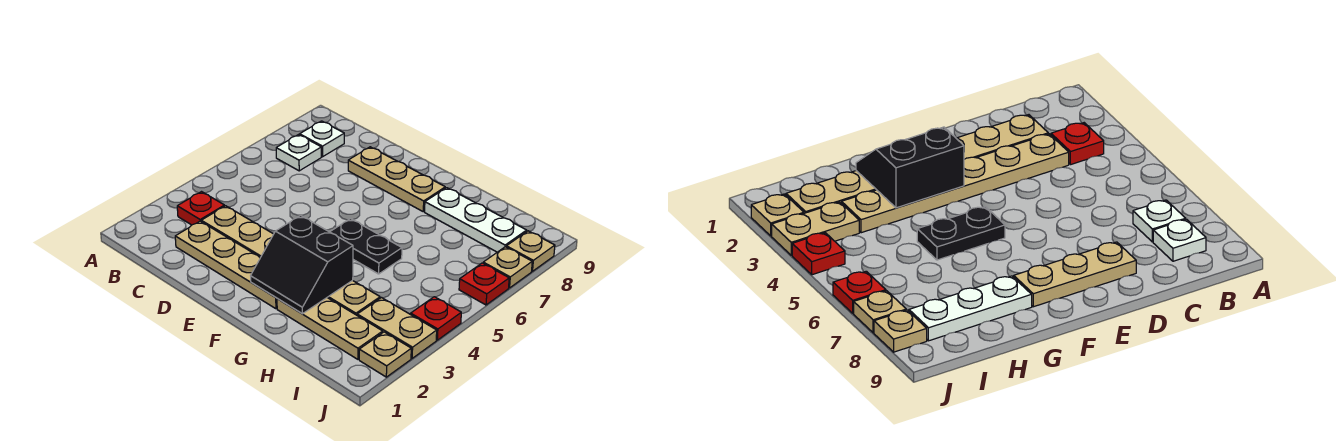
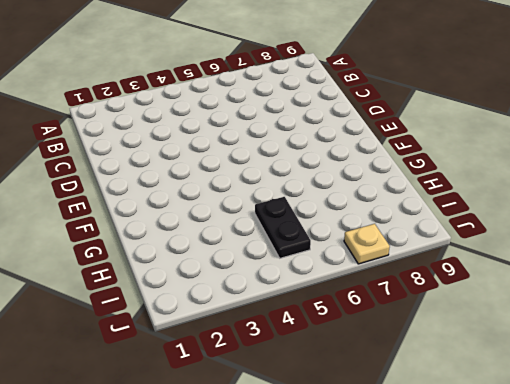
black plate H5:I5 level 1 -> black plate F5:G5 level 1
none -> red plate B3 level 1
none -> white plate B7 level 1
none -> white plate B8 level 1

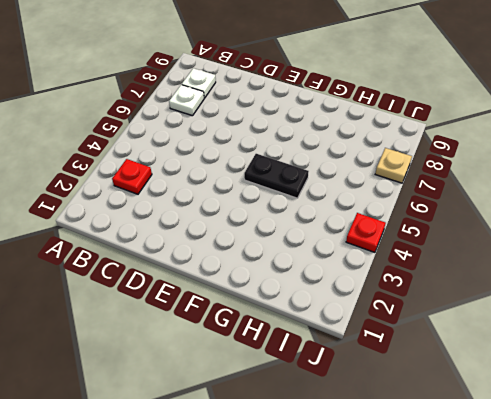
none -> tan plate C2:F2 level 1
none -> tan plate C3:H3 level 1
none -> tan plate D8:F8 level 1

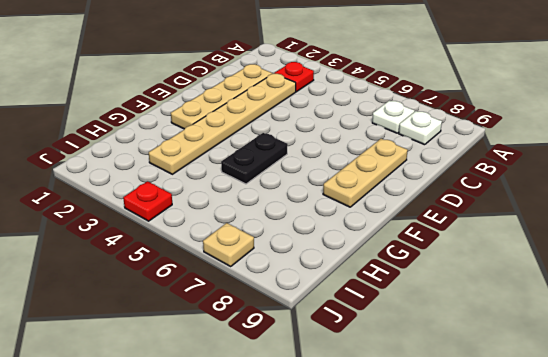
none -> tan plate G2:I2 level 1
none -> white plate G8:I8 level 1
none -> tan plate I3:J3 level 1

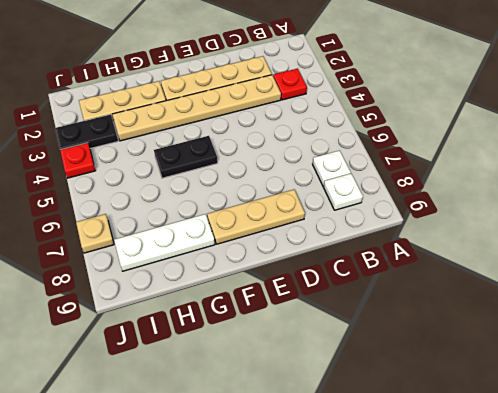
black plate I3:J3 level 1 -> tan plate I3:J3 level 1
none -> tan plate J2 level 1
none -> red plate J6 level 1
none -> tan plate J8 level 1

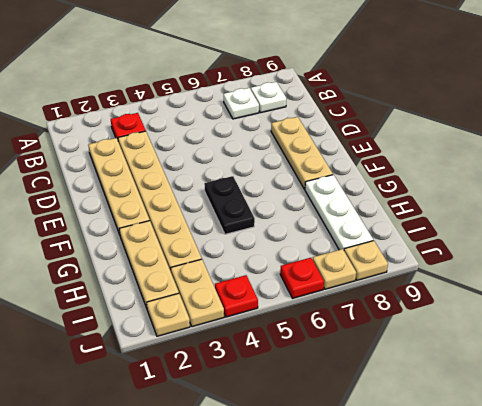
none -> black slope F2:G3 level 2 top 3

